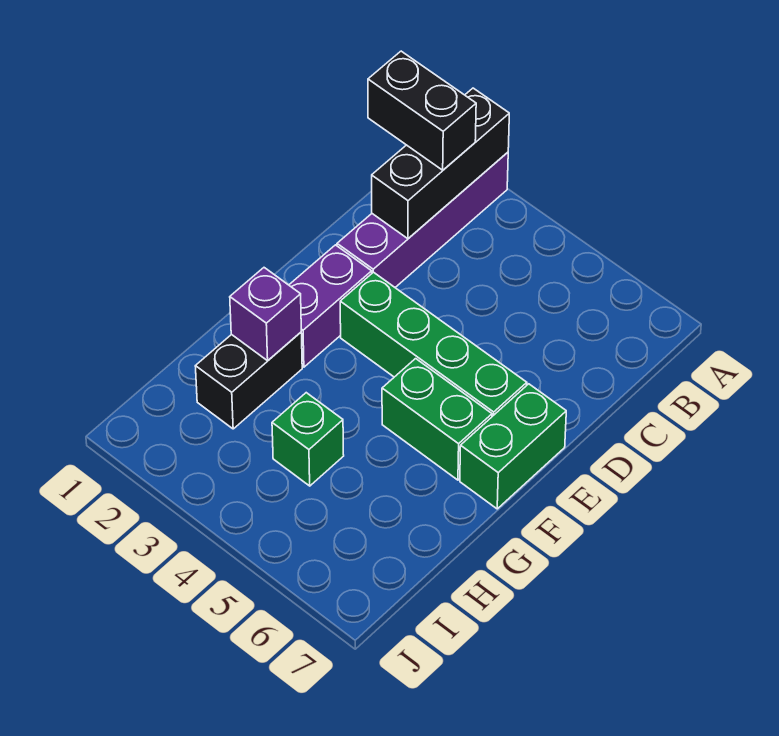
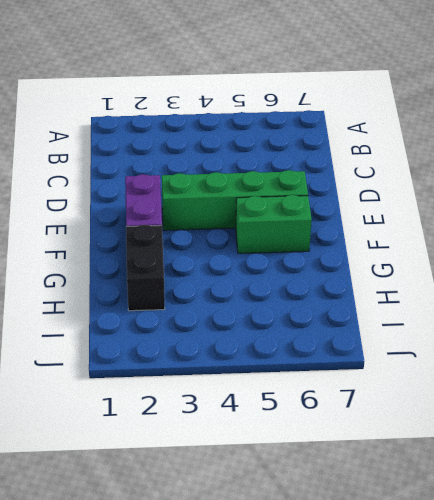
none -> purple brick A2:D2 level 1
none -> green brick E7:F7 level 1

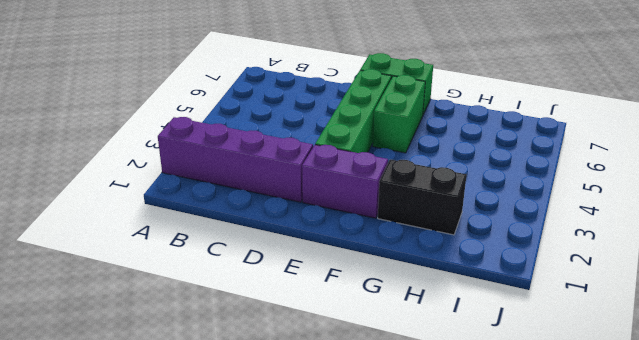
none -> green brick H4 level 1
none -> black brick A2:C2 level 2

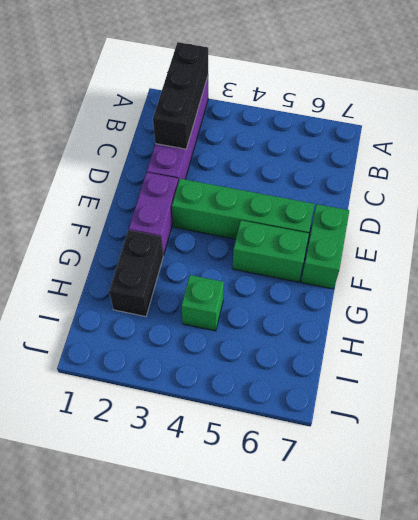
none -> purple brick G2 level 2
none -> black brick B1:B2 level 3

